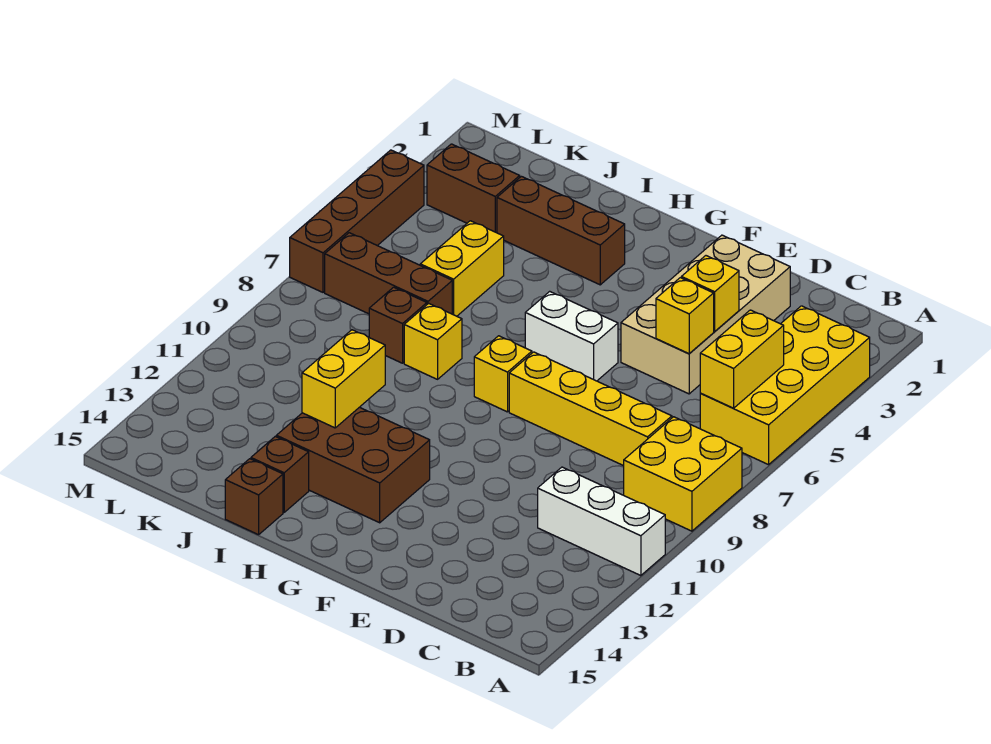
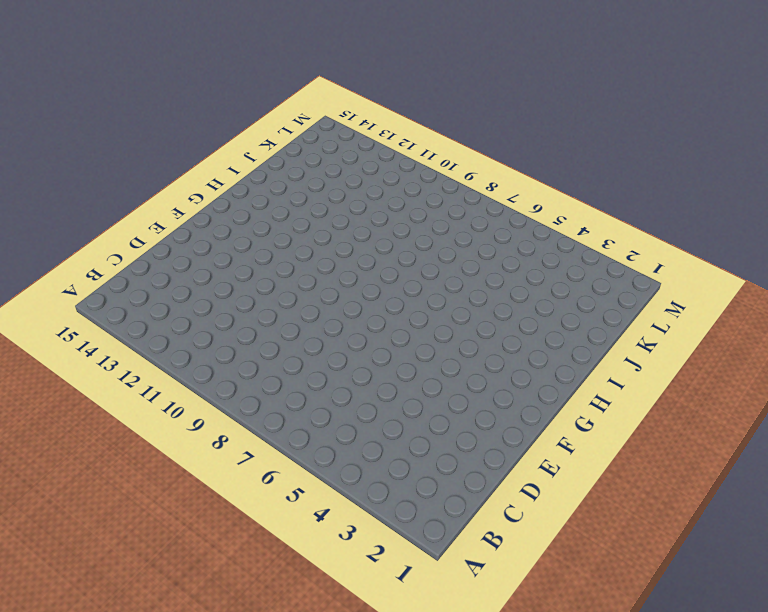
none -> yellow brick A3:B6 level 1
none -> yellow brick A8:B9 level 1
none -> white brick A11:C11 level 1

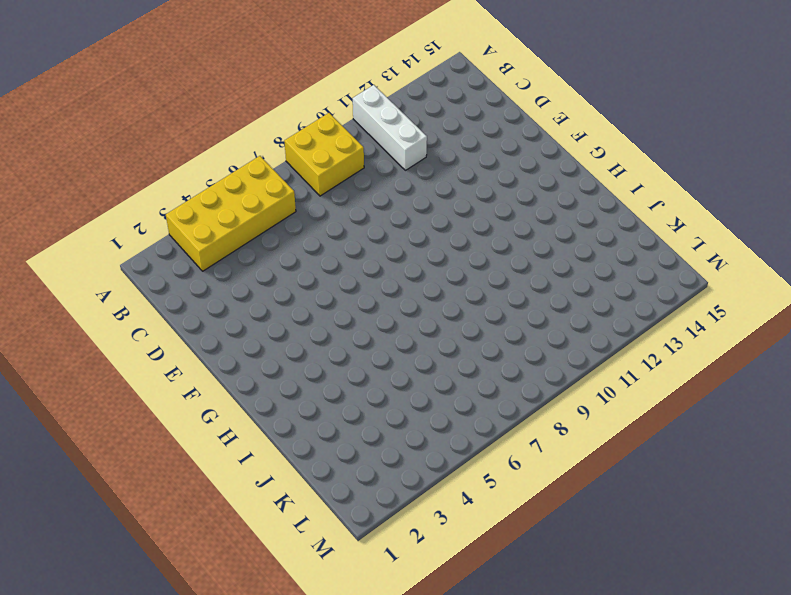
none -> yellow brick C8:F8 level 1
none -> tan brick D2:E5 level 1
none -> white brick F6:G6 level 1

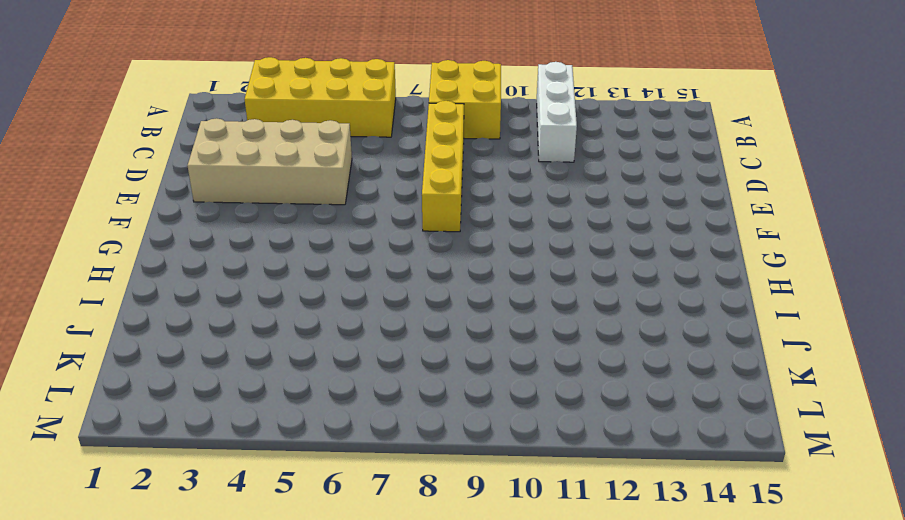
none -> white brick F6:G6 level 1
none -> yellow brick G8 level 1
none -> brown brick G12:I13 level 1

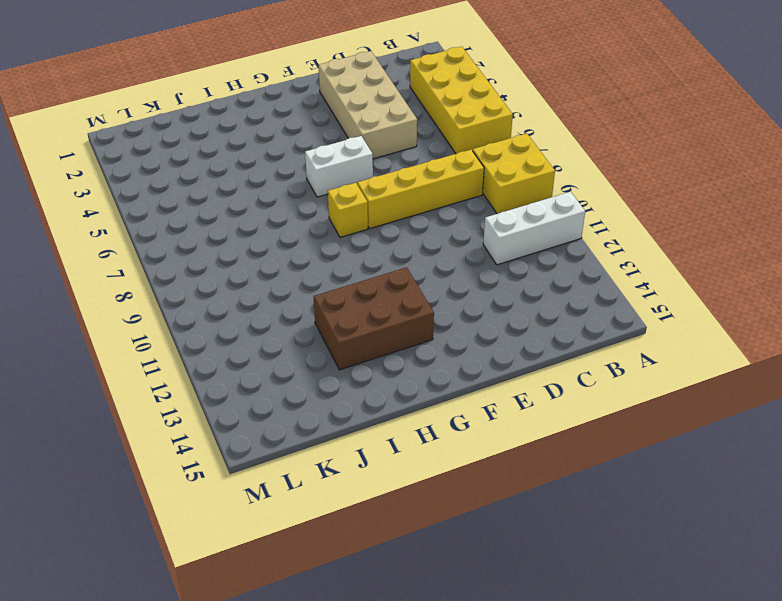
none -> brown brick H3:J3 level 1
none -> yellow brick I8 level 1
none -> brown brick I14 level 1

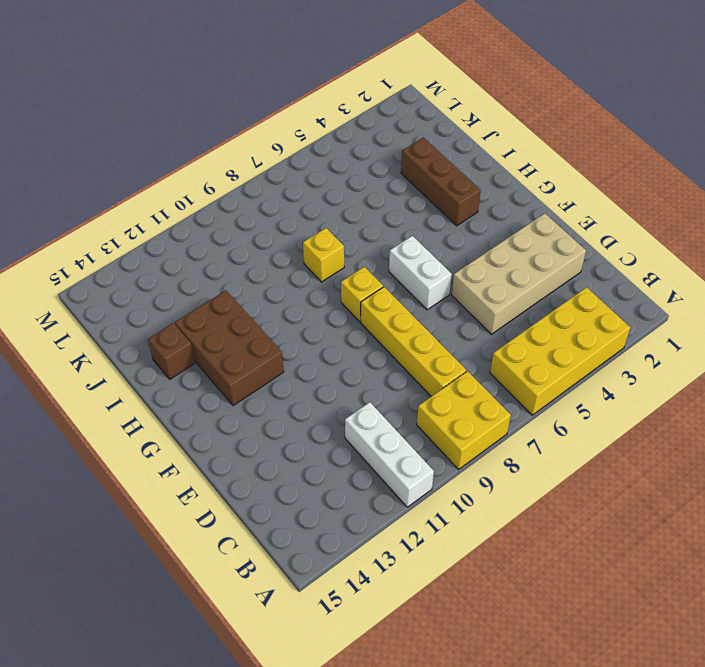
none -> brown brick I15 level 1
none -> yellow brick J5:J6 level 1
none -> brown brick J7:L7 level 1

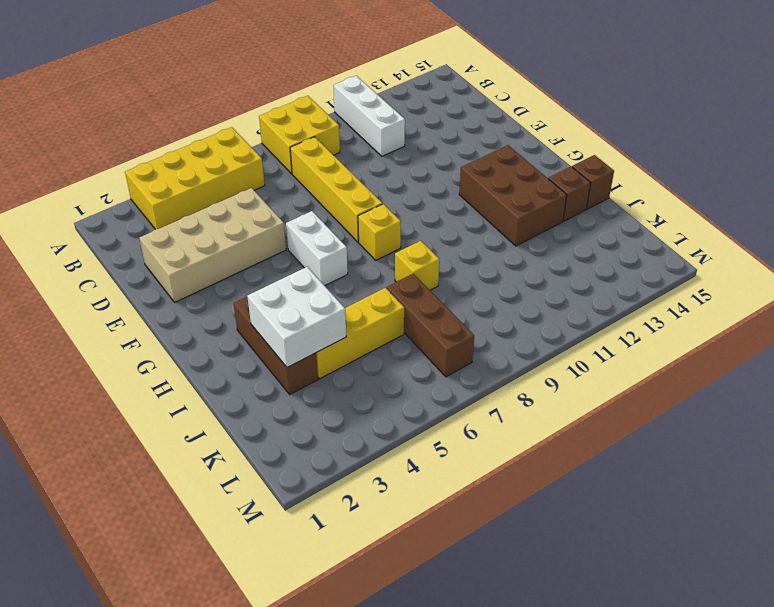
white brick I3:J4 level 2 -> none
yellow brick J4:J6 level 1 -> yellow brick J5:J6 level 1
none -> brown brick J8 level 1
none -> brown brick K3:L3 level 1
none -> brown brick M4:M7 level 1

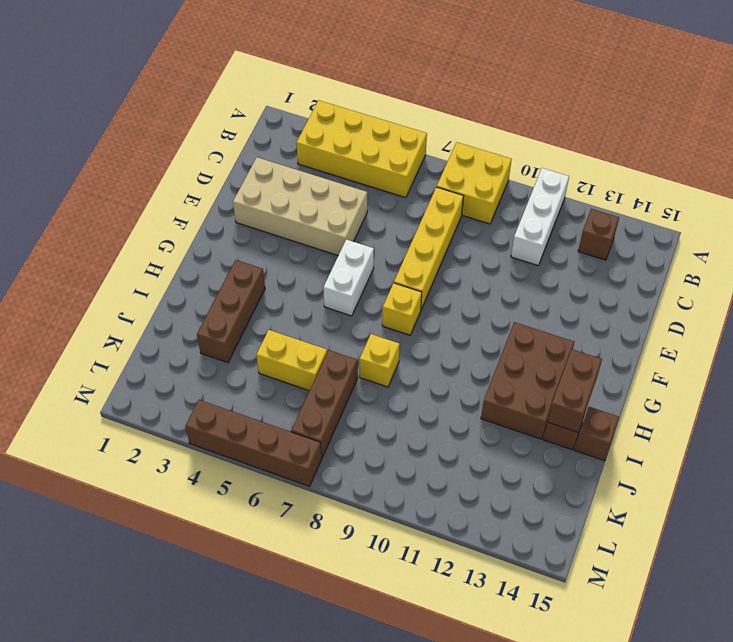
brown brick B13 level 1 -> brown brick J8 level 1
brown brick H14:I14 level 2 -> brown brick K3:L3 level 1
none -> yellow brick B5:B6 level 2
none -> yellow brick D4 level 2
none -> yellow brick D5 level 2

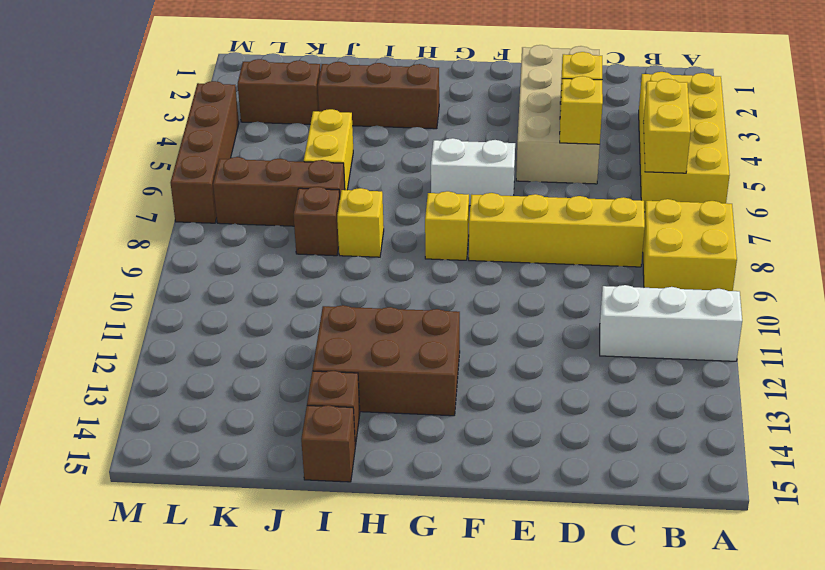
none -> yellow brick I11:I12 level 2

